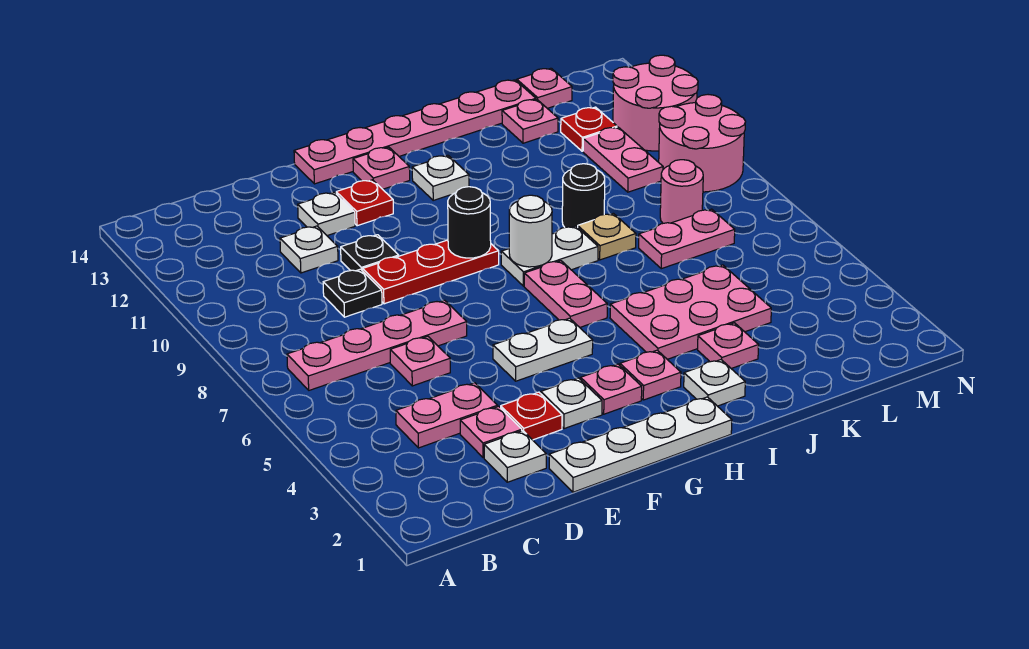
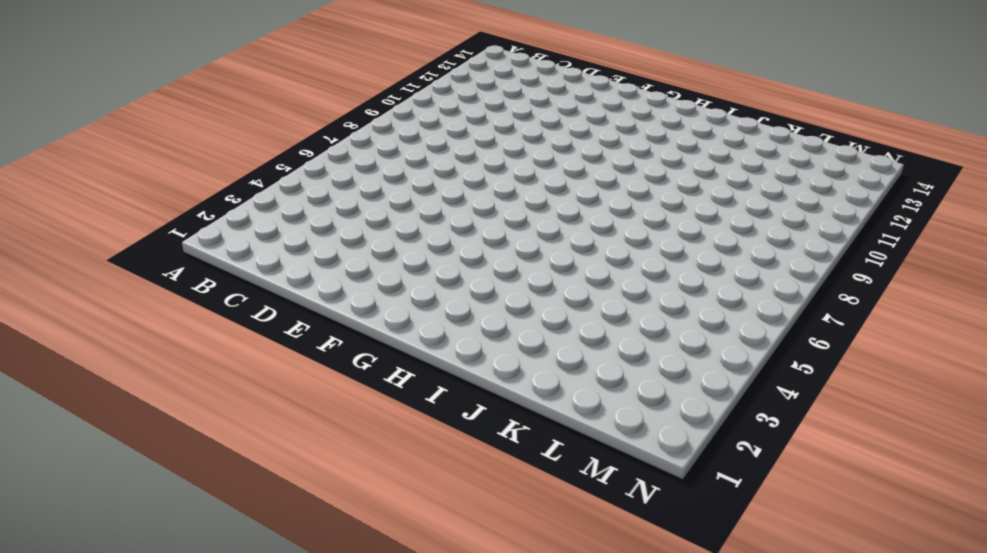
none -> pink plate B7:E7 level 1
none -> pink plate C4:D4 level 1
none -> white plate D2 level 1
none -> pink plate D3 level 1

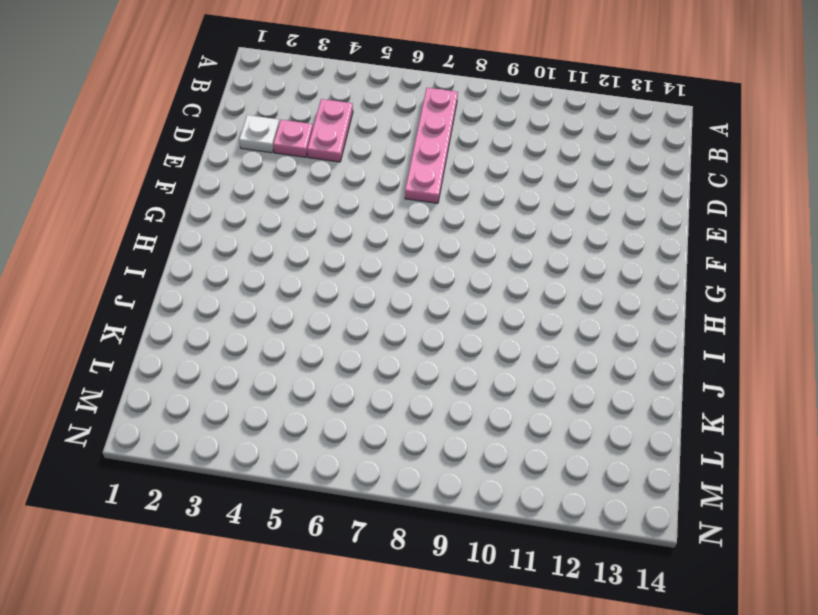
none -> pink plate D6 level 1
none -> black plate D9 level 1
none -> white plate D11 level 1
none -> white plate E1:H1 level 1

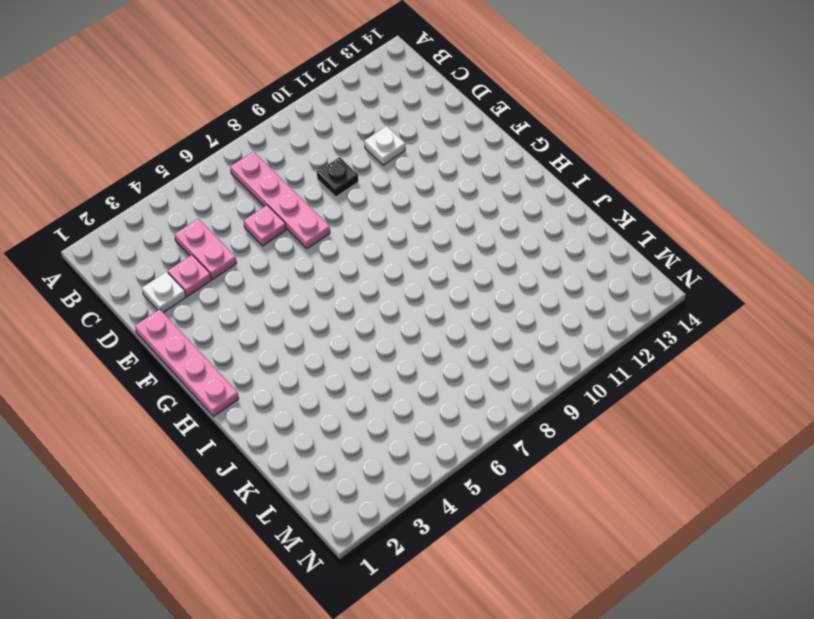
pink plate E1:H1 level 1 -> white plate E1:H1 level 1
none -> red plate E3 level 1
none -> red plate E9:G9 level 1
none -> black plate E10 level 1
none -> white plate E12 level 1

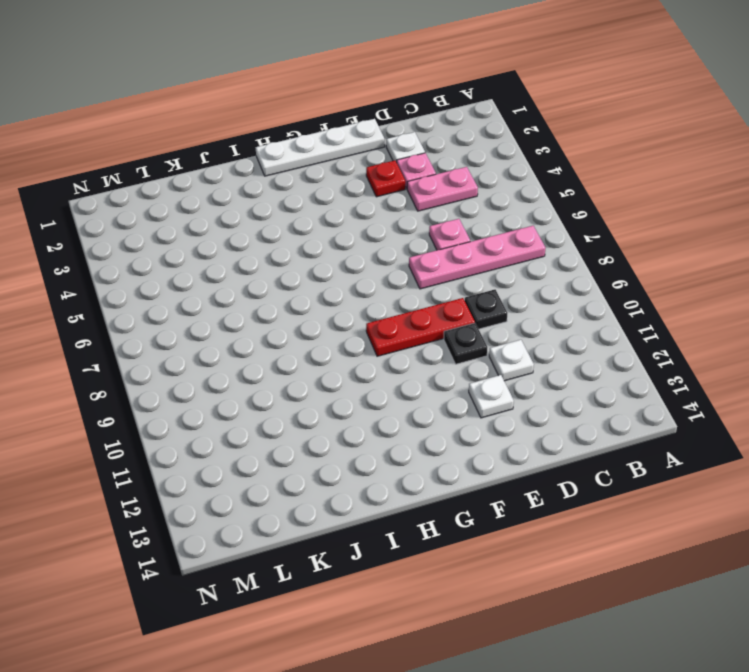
none -> white plate F3 level 1
none -> white plate F5:G5 level 1
none -> red plate F12 level 1
none -> pink plate F14:K14 level 1

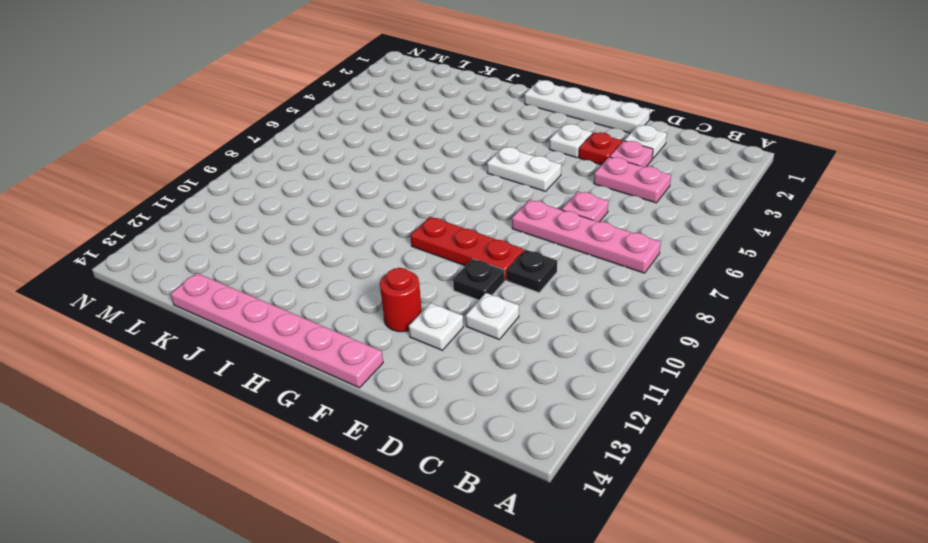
red round brick F12 level 1 -> red plate F12 level 1
none -> pink plate G3 level 1
none -> pink plate G13 level 1
none -> pink plate H3 level 1
none -> pink plate H6:H7 level 1

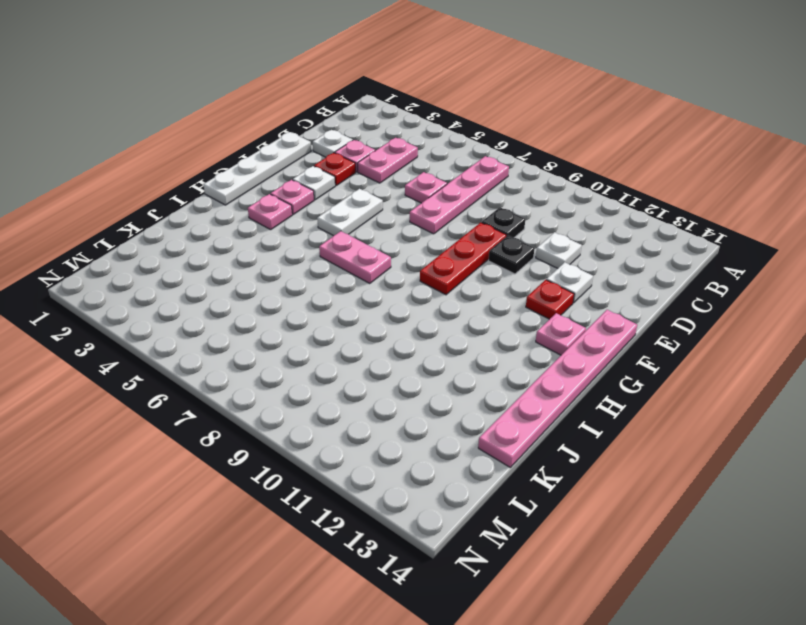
none -> white plate H8:I8 level 1
none -> white plate H12 level 1
none -> white plate I2 level 1
none -> pink plate I4:K5 level 1

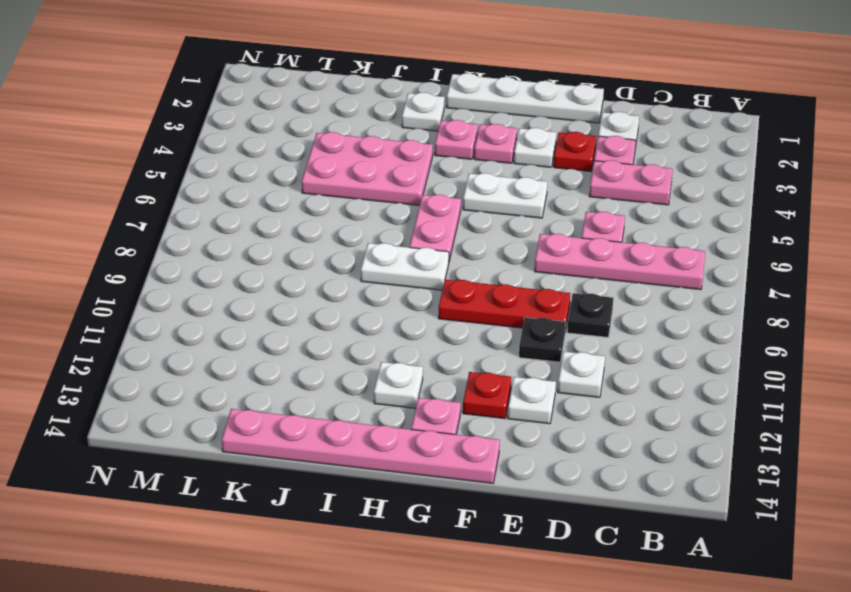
none -> pink plate J3 level 1
none -> tan plate J8 level 1
none -> black round brick J9 level 1
none -> pink plate K7:L7 level 1

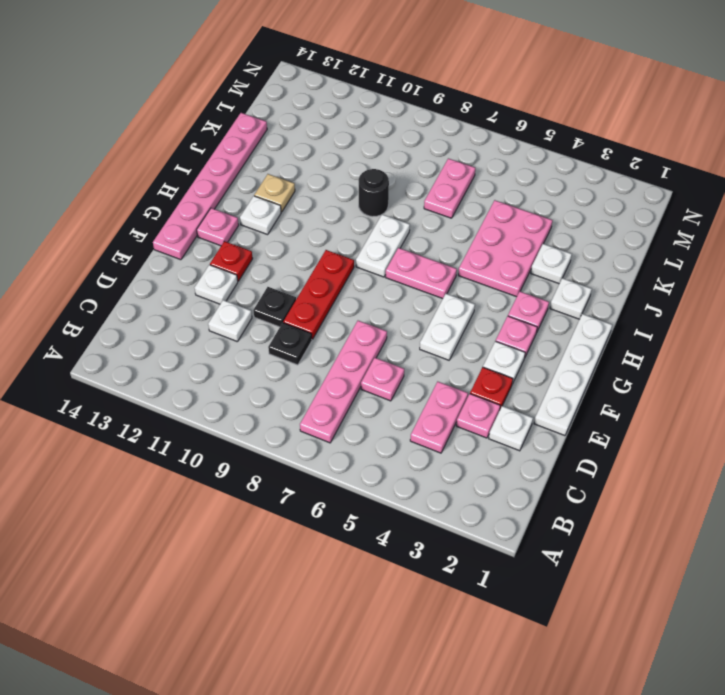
tan plate I12 level 1 -> tan plate J8 level 1
white plate J3 level 1 -> pink plate J3 level 1
none -> pink plate K13 level 1
none -> pink round brick L8 level 1
none -> pink plate L10:L11 level 1
none -> red plate L12 level 1

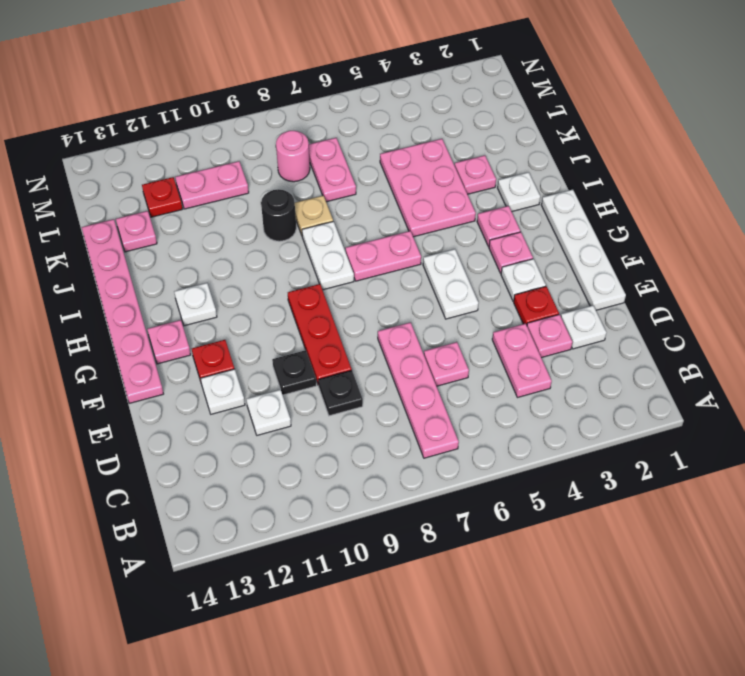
none -> pink plate L14 level 1
none -> pink round brick M9:N10 level 1
none -> pink round brick M11:N12 level 1
none -> black round brick G9 level 2

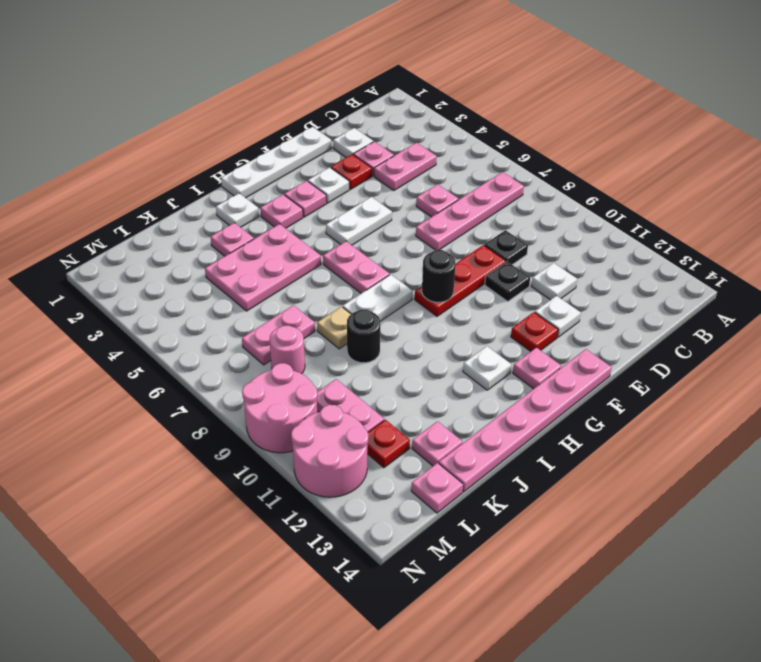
none -> white round brick H8 level 2

